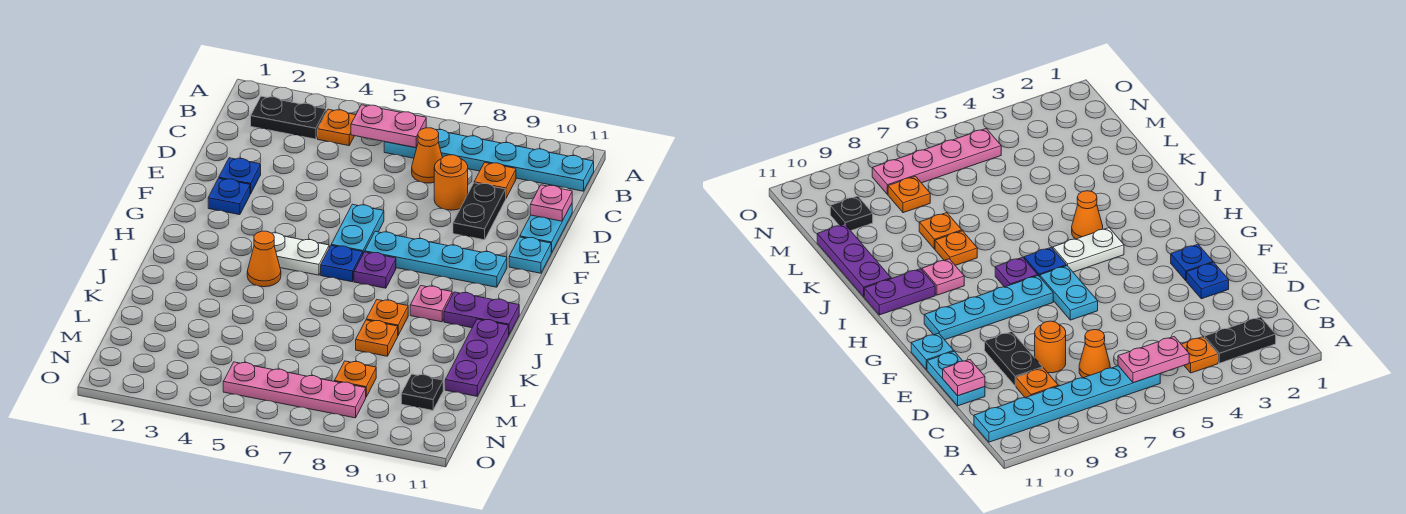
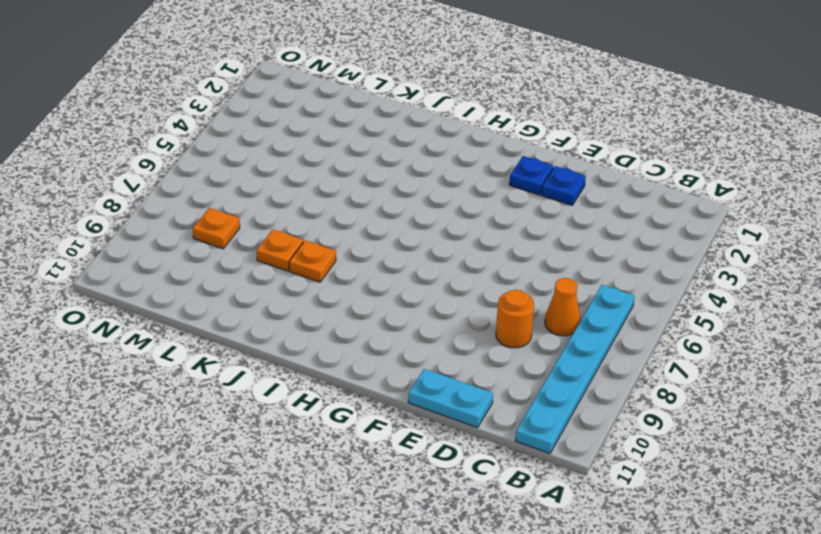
none -> black plate B2:B3 level 1
none -> orange plate B4 level 1
none -> orange plate C9 level 1

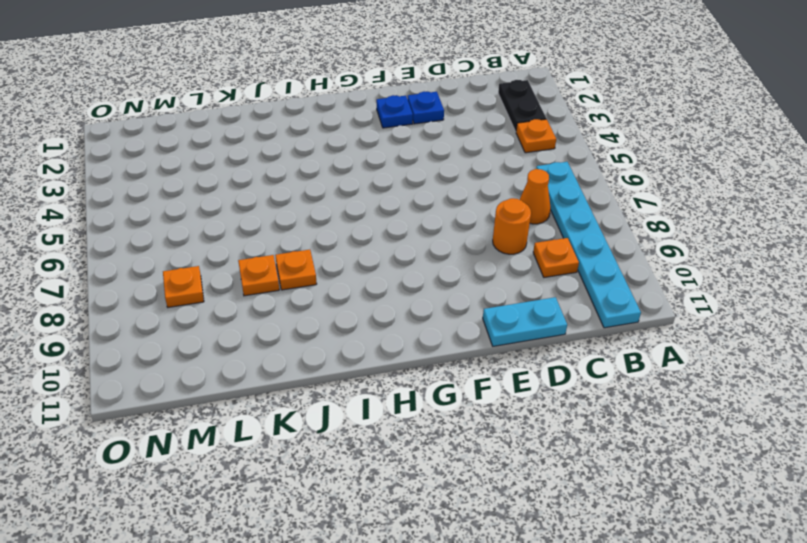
none -> black plate D9:E9 level 1
none -> cyan plate F6:G6 level 1
none -> cyan plate F11 level 1

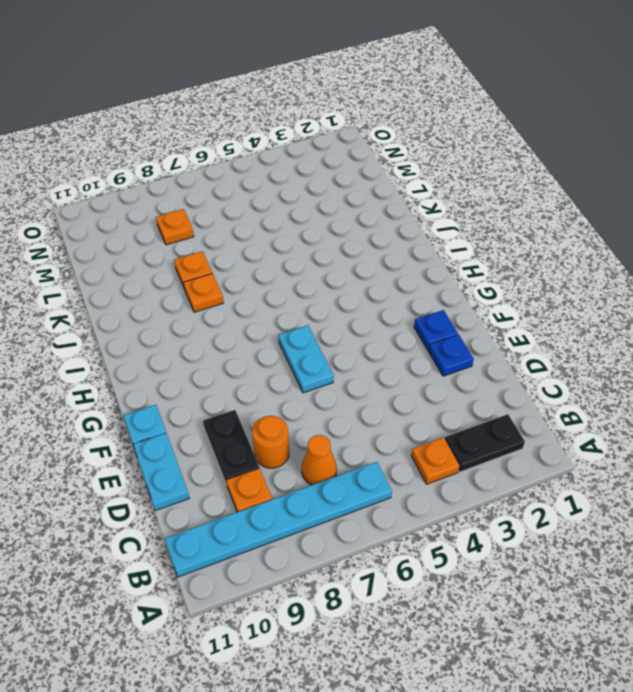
none -> cyan plate G7:G10 level 1
none -> white plate H4:H5 level 1
none -> blue plate H6 level 1

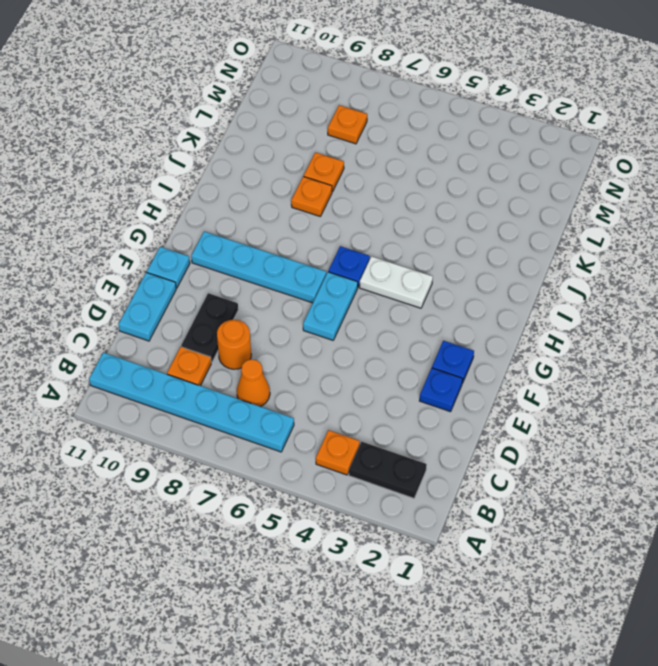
none -> purple plate H7 level 1
none -> orange cone I4 level 1
none -> pink plate I9 level 1

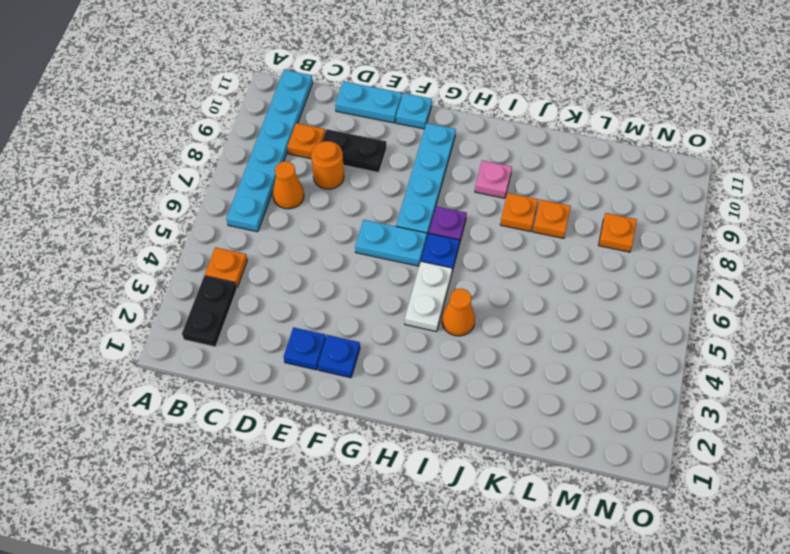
none -> purple plate I10:I11 level 1
none -> purple plate J11:L11 level 1
none -> black plate M10 level 1

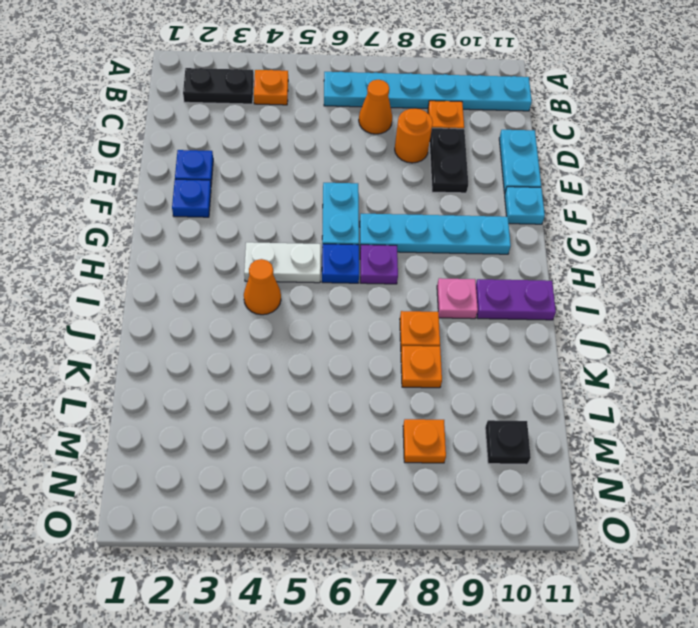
none -> purple plate J11:L11 level 1
none -> pink plate N5:N8 level 1
none -> pink plate B5:B6 level 2

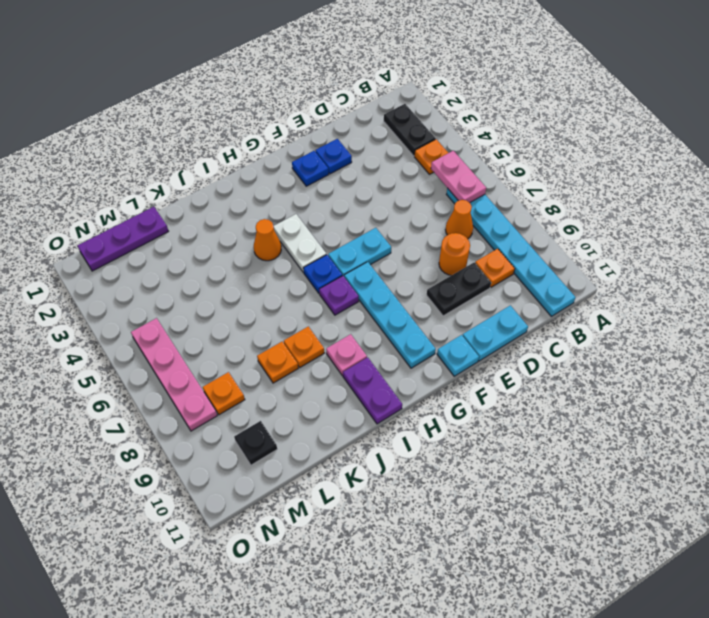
purple plate L1:N1 level 1 -> purple plate J11:L11 level 1
none -> pink plate D11 level 2

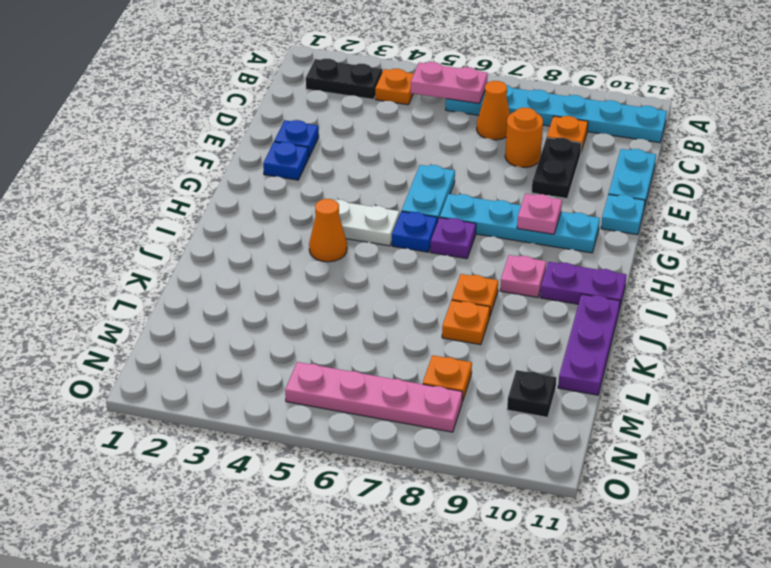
pink plate G9 level 2 -> pink plate D11 level 2

